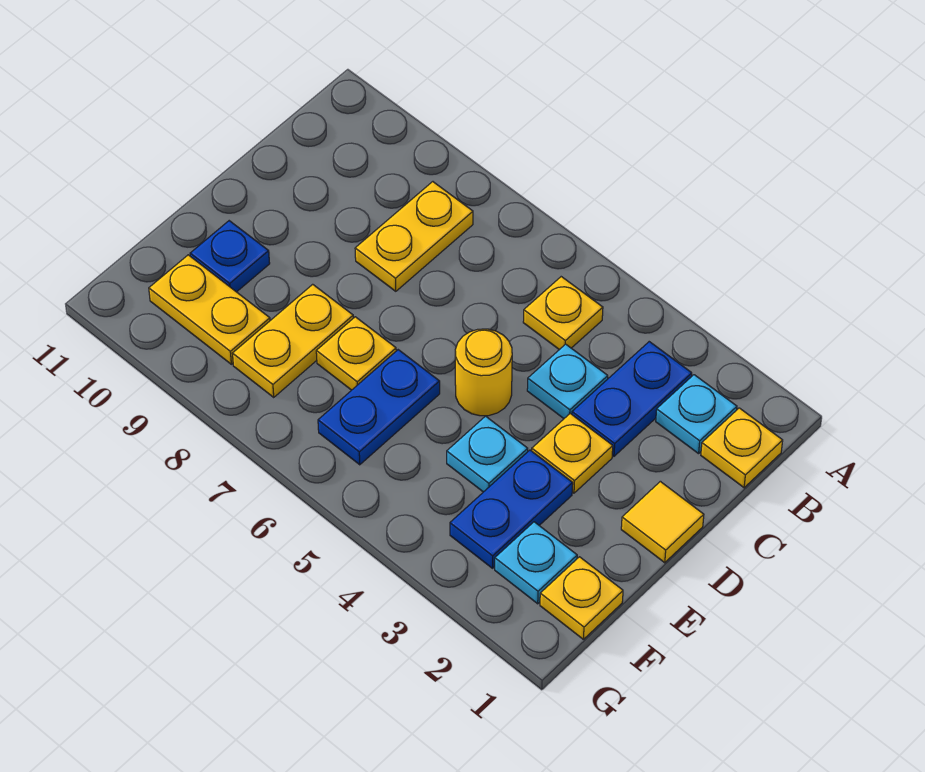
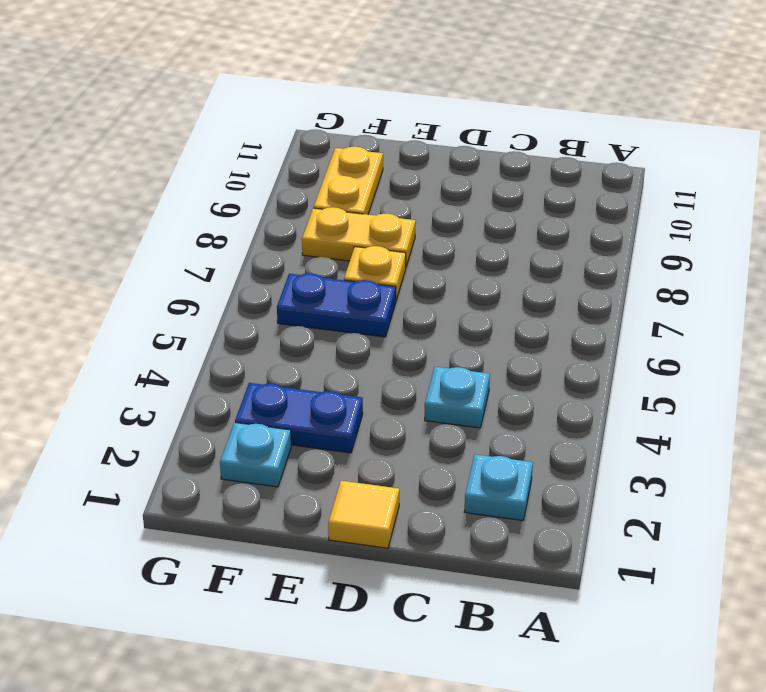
none -> yellow plate B1 level 1
none -> blue plate B3:C3 level 1
none -> yellow plate B5 level 1

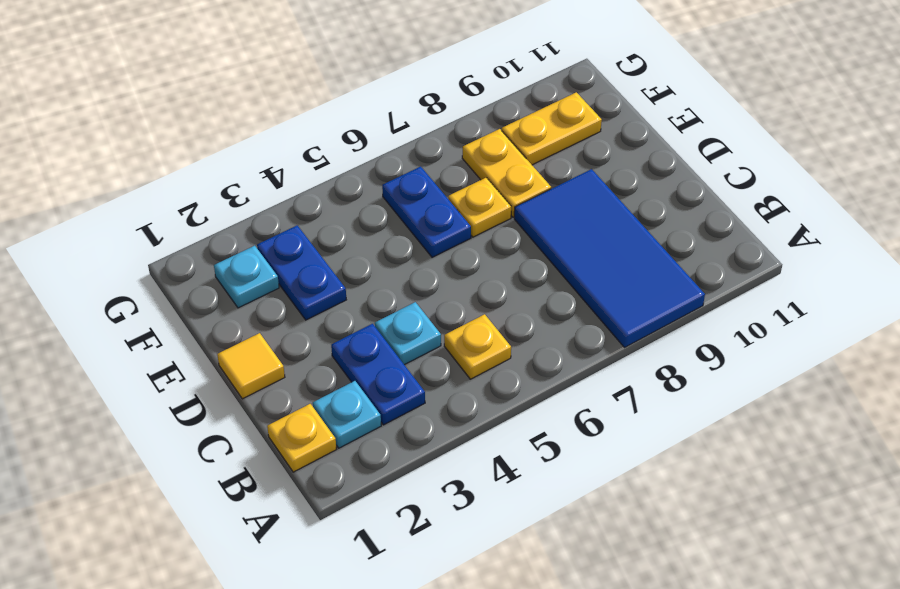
blue tile A8:D9 level 1 -> yellow plate B8:C8 level 1
none -> yellow plate D3 level 1
none -> yellow round brick D5 level 1
none -> cyan plate E4 level 1

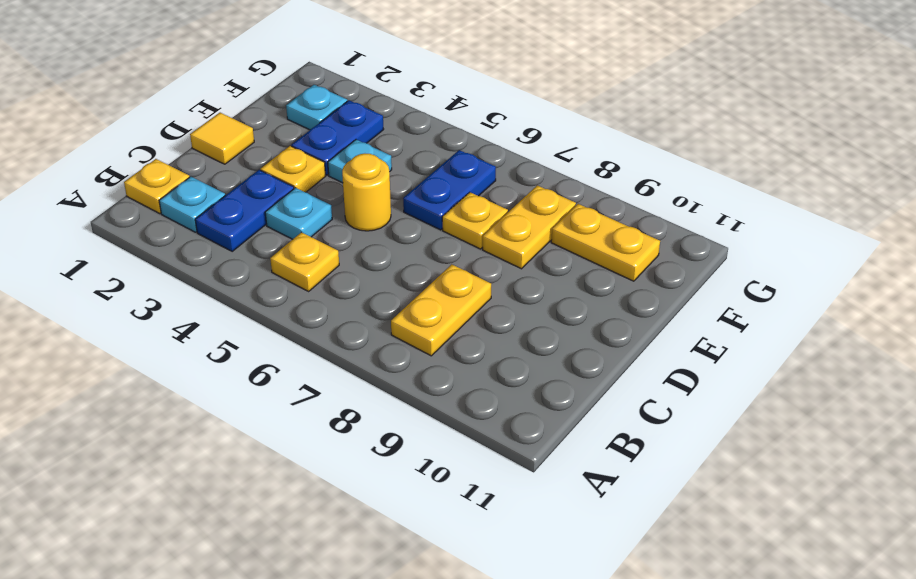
none -> blue plate E10 level 1
none -> yellow plate F1 level 1

